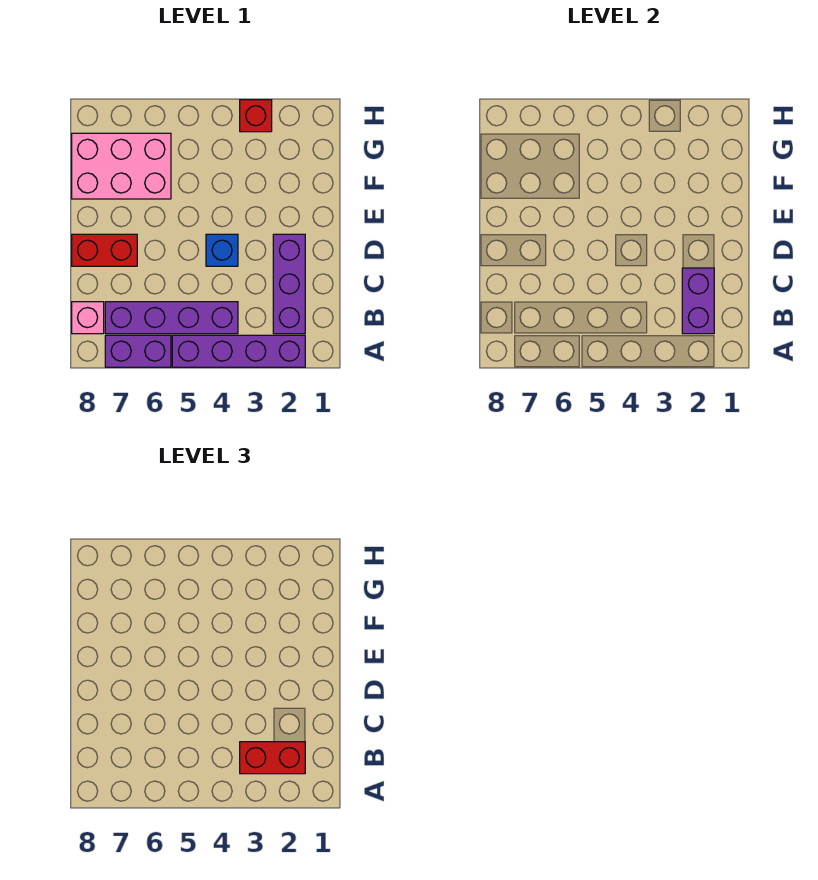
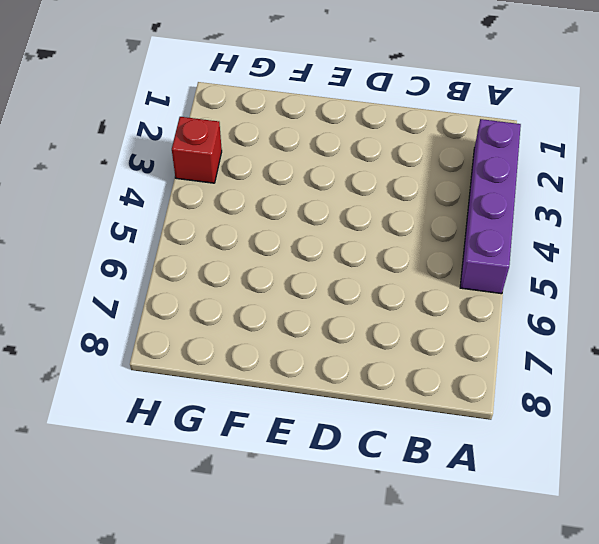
none -> purple brick A6:A7 level 1
none -> purple brick B2:D2 level 1

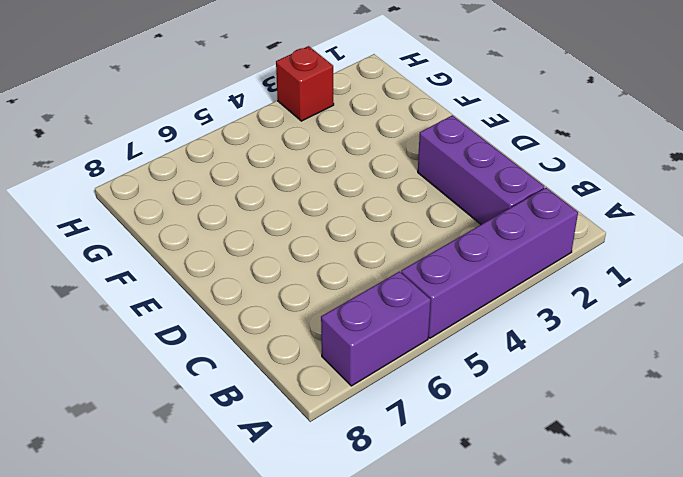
none -> purple brick B4:B7 level 1
none -> pink brick B8 level 1

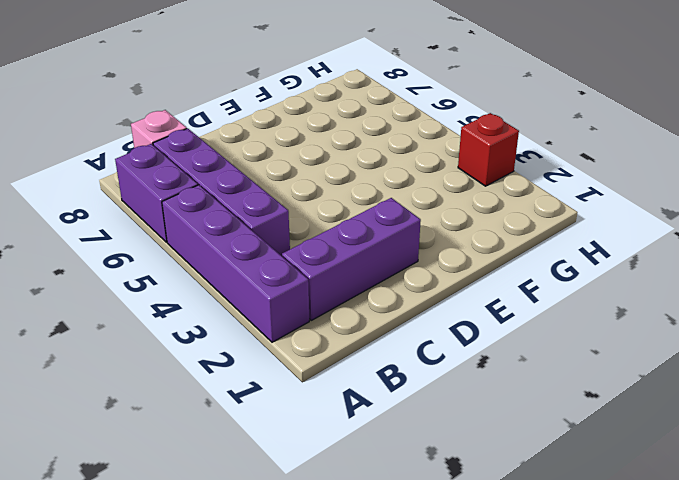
none -> blue brick D4 level 1
none -> red brick D7:D8 level 1

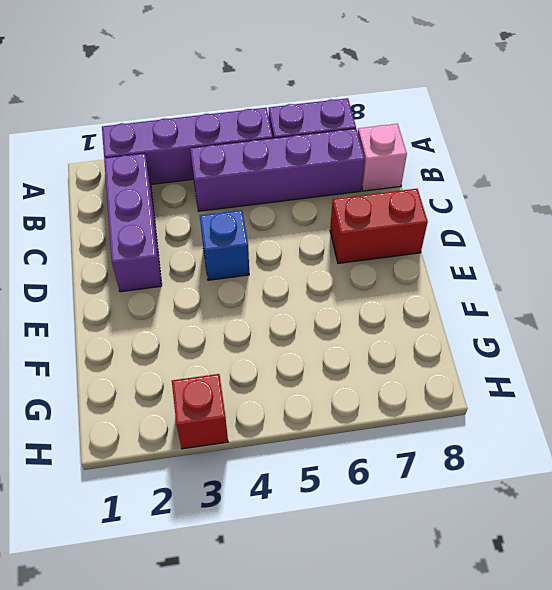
none -> pink brick F6:G8 level 1
none -> purple brick B2:C2 level 2

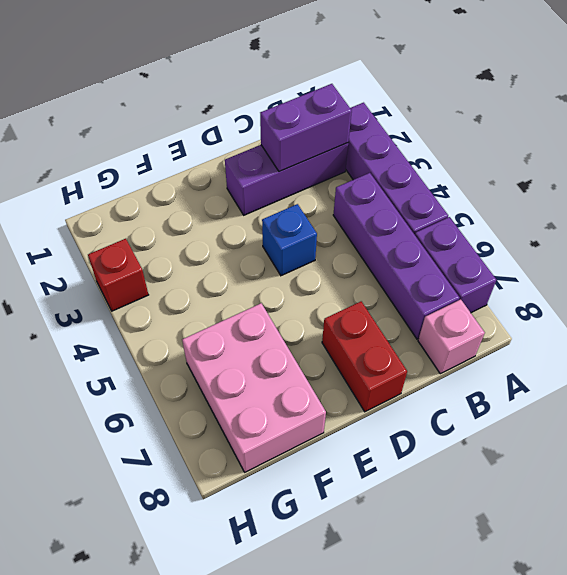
none -> red brick B2:B3 level 3

